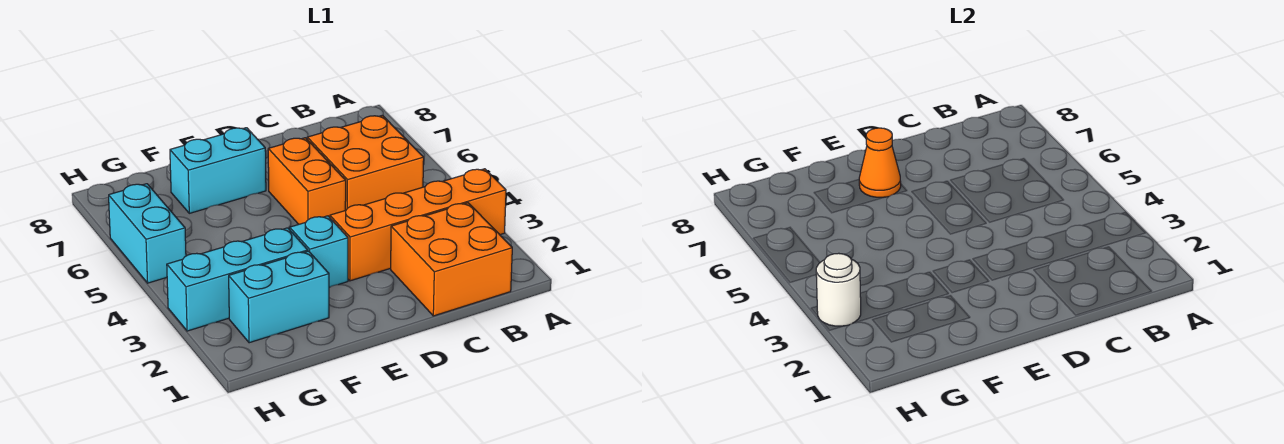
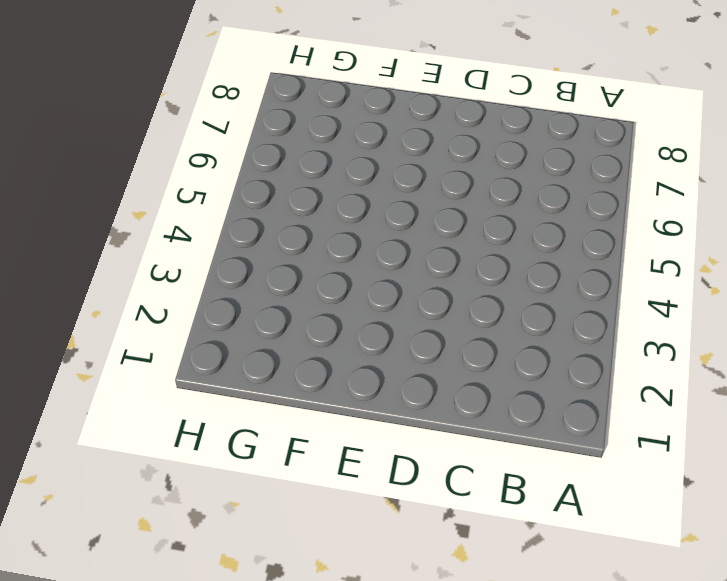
none -> orange brick A3:D3 level 1
none -> orange brick B1:C2 level 1

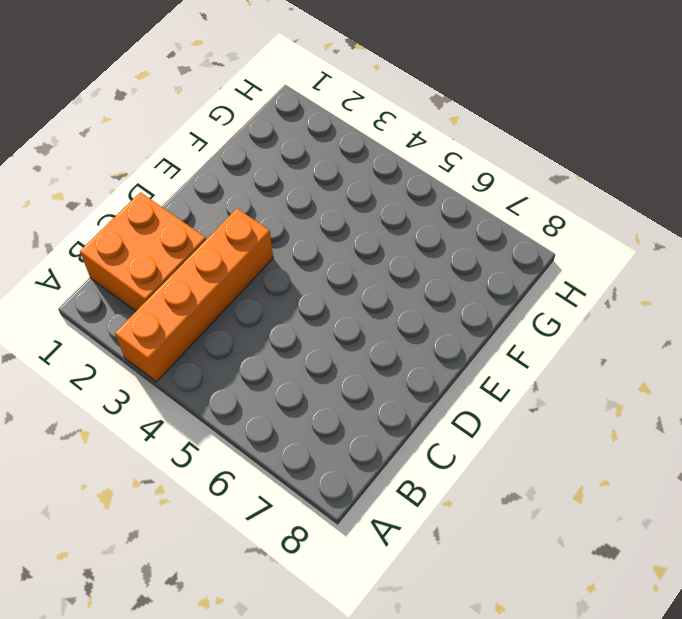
none -> orange brick B5:C6 level 1
none -> orange brick D5:D6 level 1

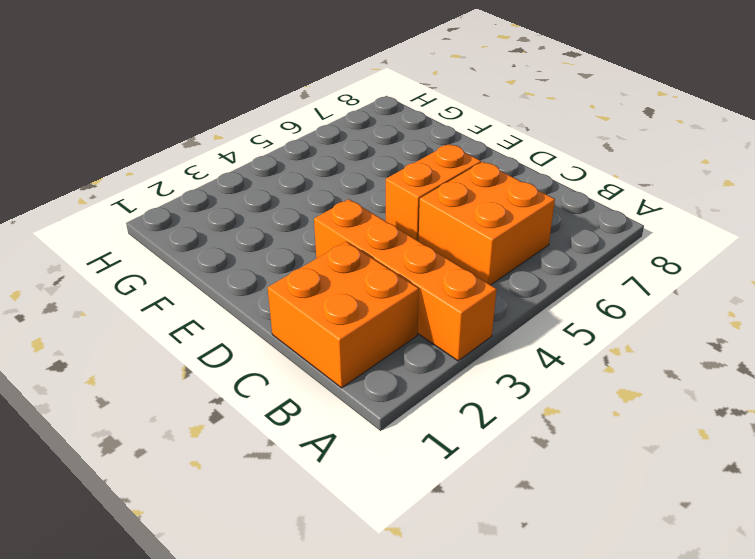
none -> cyan brick E3 level 1
none -> cyan brick E7:F7 level 1

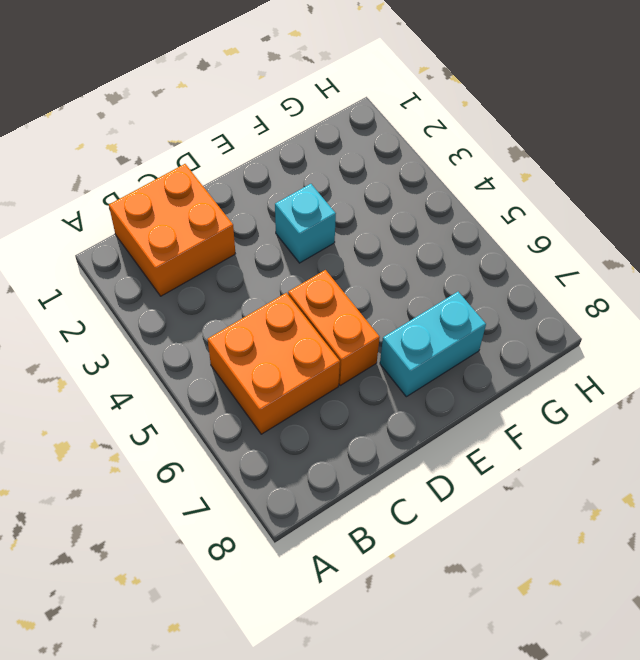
none -> orange brick A3:D3 level 1
none -> cyan brick F2:G2 level 1

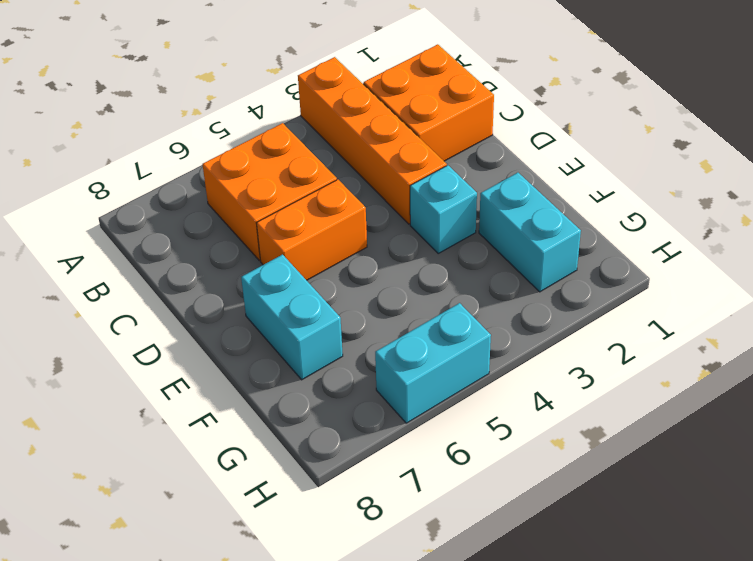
none -> cyan brick F3:H3 level 1
none -> orange cone E7 level 2

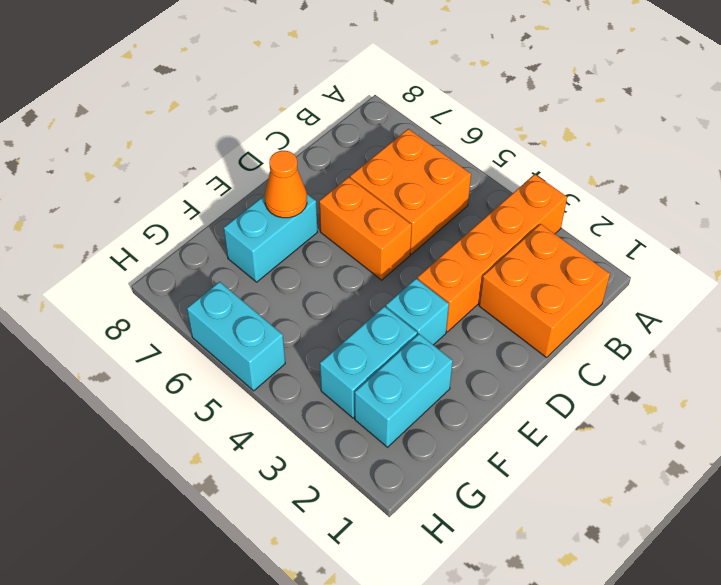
cyan brick F3:G3 level 1 -> cyan brick F3:H3 level 1
none -> white round brick H3 level 2

